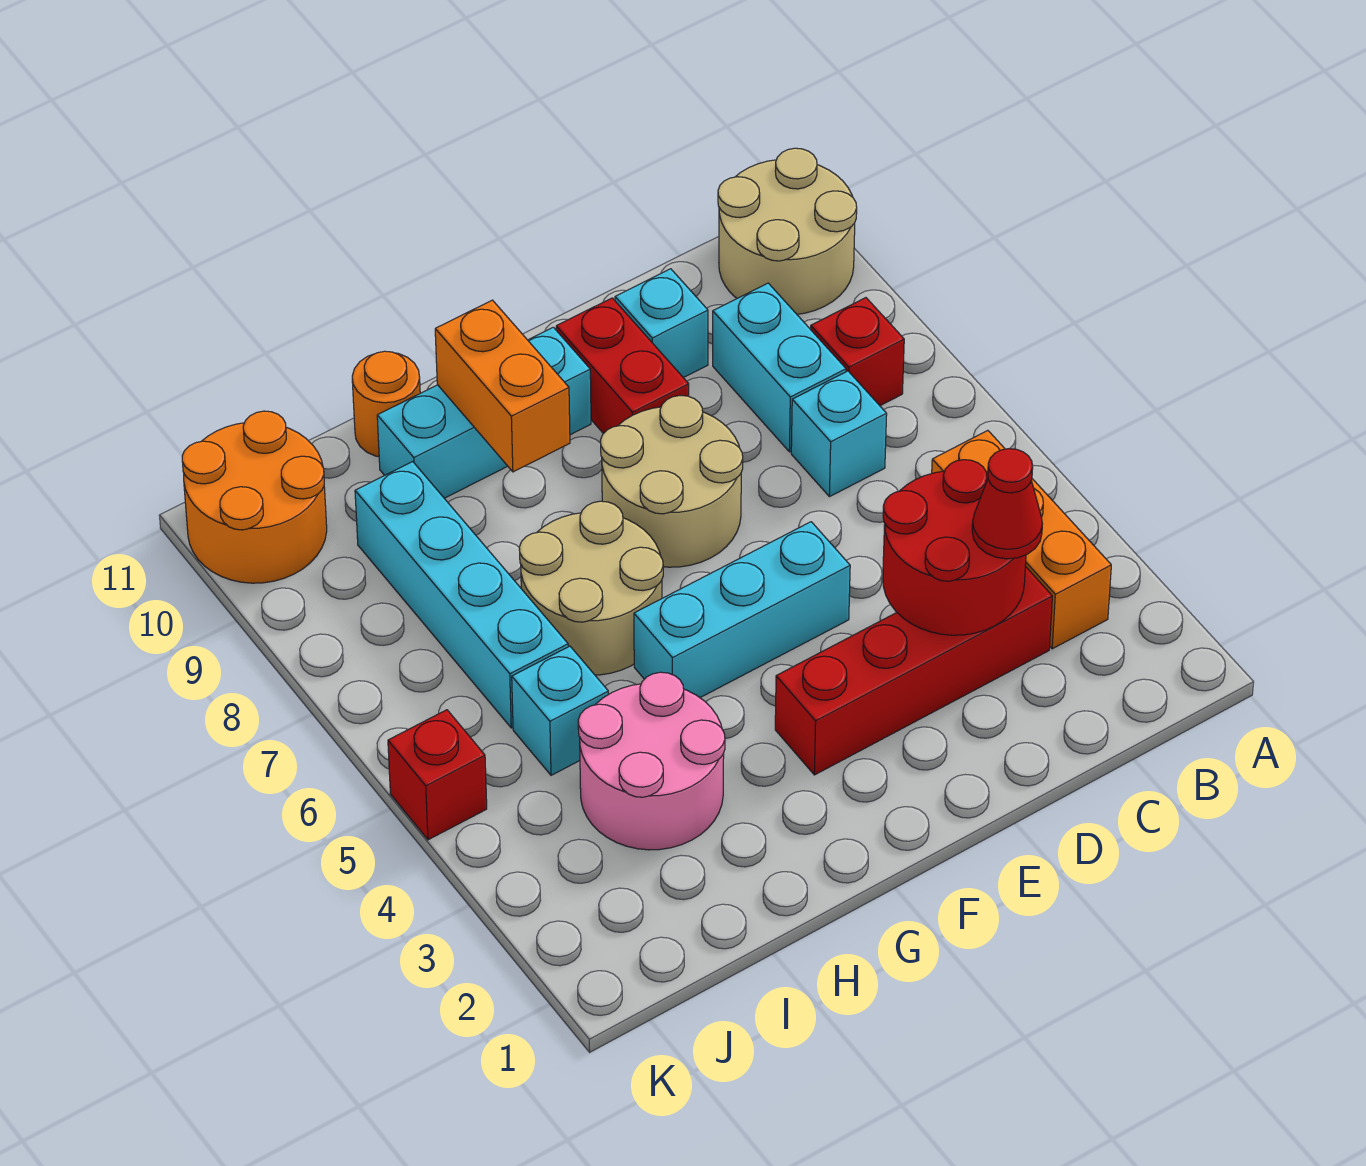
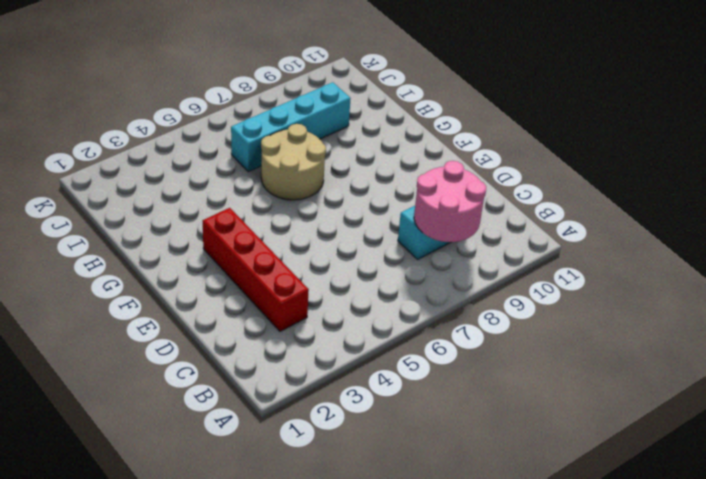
pink round brick B8:C9 level 2 -> pink round brick H3:I4 level 1
none -> tan round brick A10:B11 level 1
none -> orange brick B3:B5 level 1
none -> red brick B8 level 1

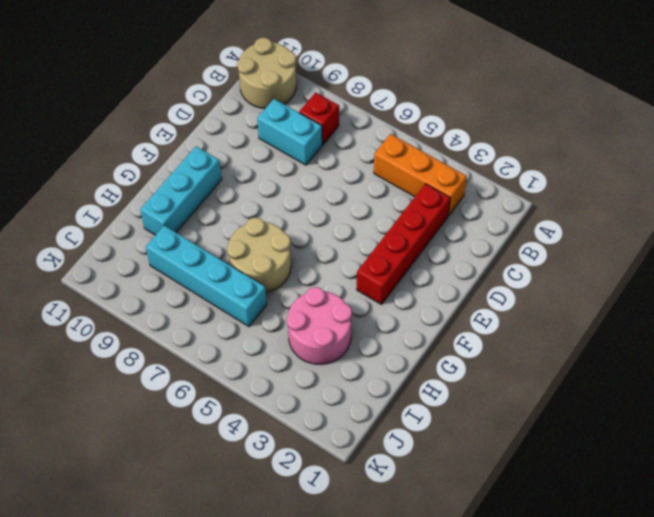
none -> cyan brick C7 level 1
none -> cyan brick D10 level 1
none -> cyan brick E5:G5 level 1

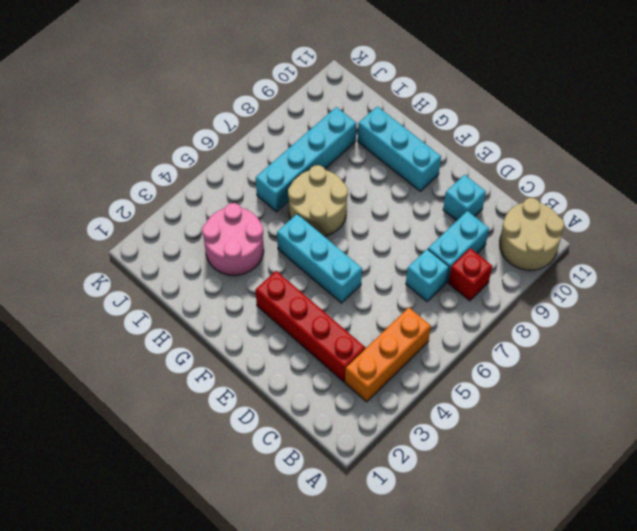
none -> tan round brick E7:F8 level 1
none -> red brick E9:E10 level 1
none -> orange round brick H11 level 1

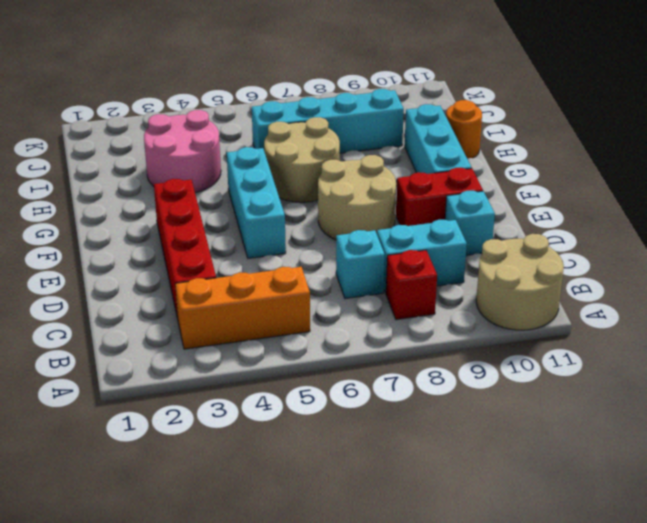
none -> cyan brick I5 level 1
none -> orange round brick J10:K11 level 1
none -> red brick K5 level 1

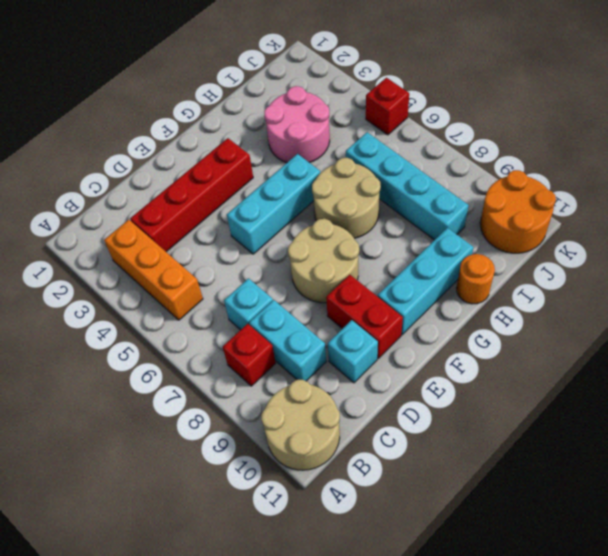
none -> cyan brick I5 level 1
none -> red round brick C3:D4 level 2
none -> orange brick G9:G10 level 2

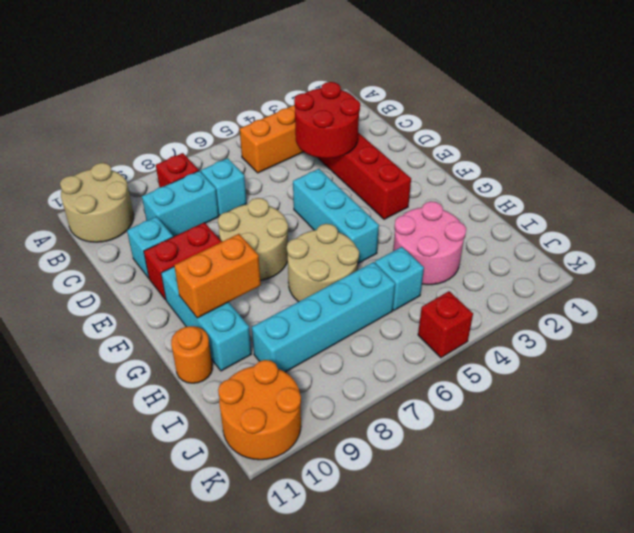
none -> red cone C3 level 3

